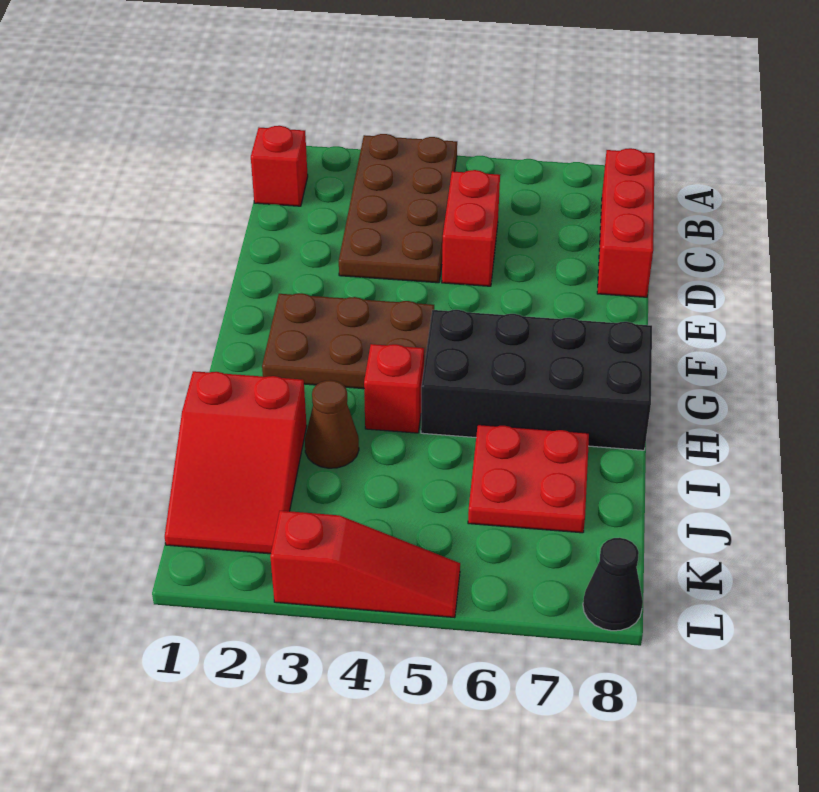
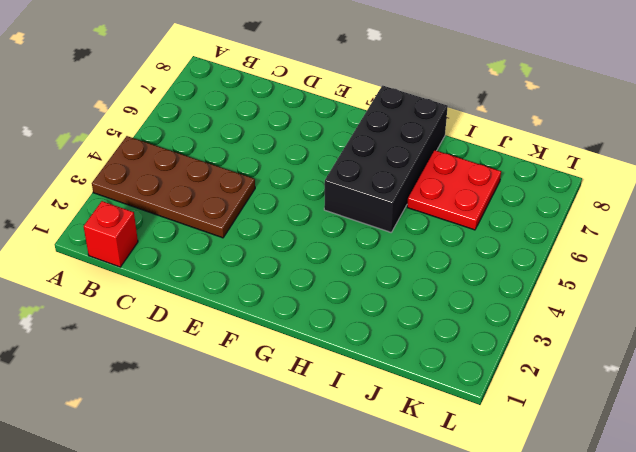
none -> red brick B8:D8 level 1
none -> red brick C5:D5 level 1
none -> brown plate F2:G4 level 1

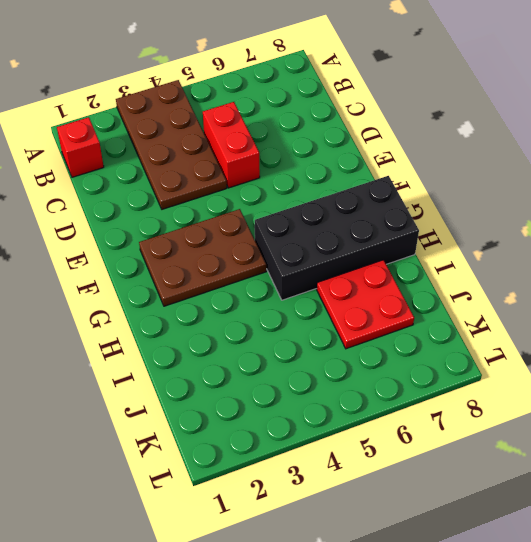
none -> red brick B8:D8 level 1
none -> red brick H4 level 1
none -> red slope I1:K2 level 1 top I

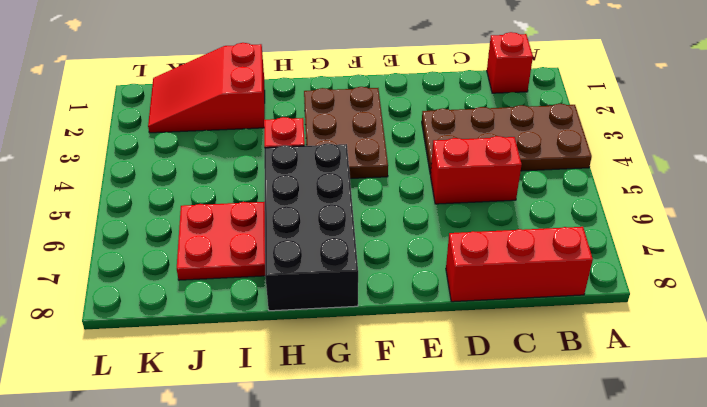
none -> brown cone I3 level 1
none -> red slope L3:L5 level 1 top 3
none -> black cone L8 level 1

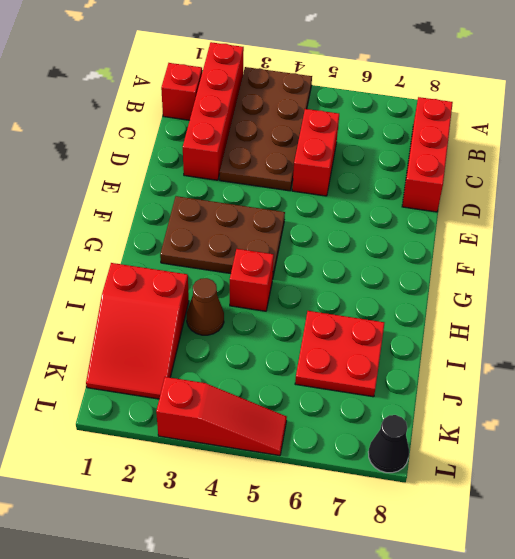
red brick A2:D2 level 1 -> none
none -> black brick G5:H8 level 1

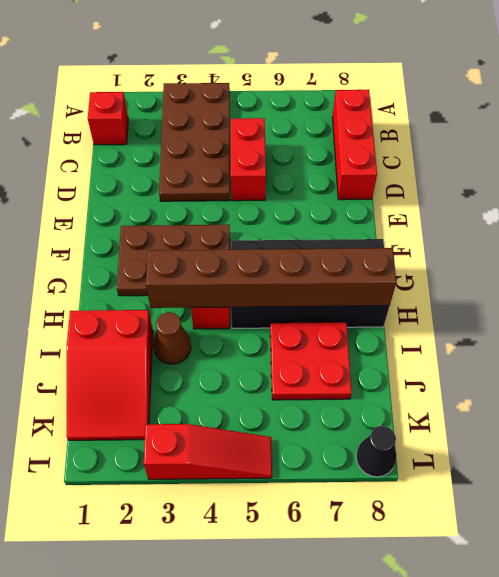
brown brick H3:H8 level 2 -> none

